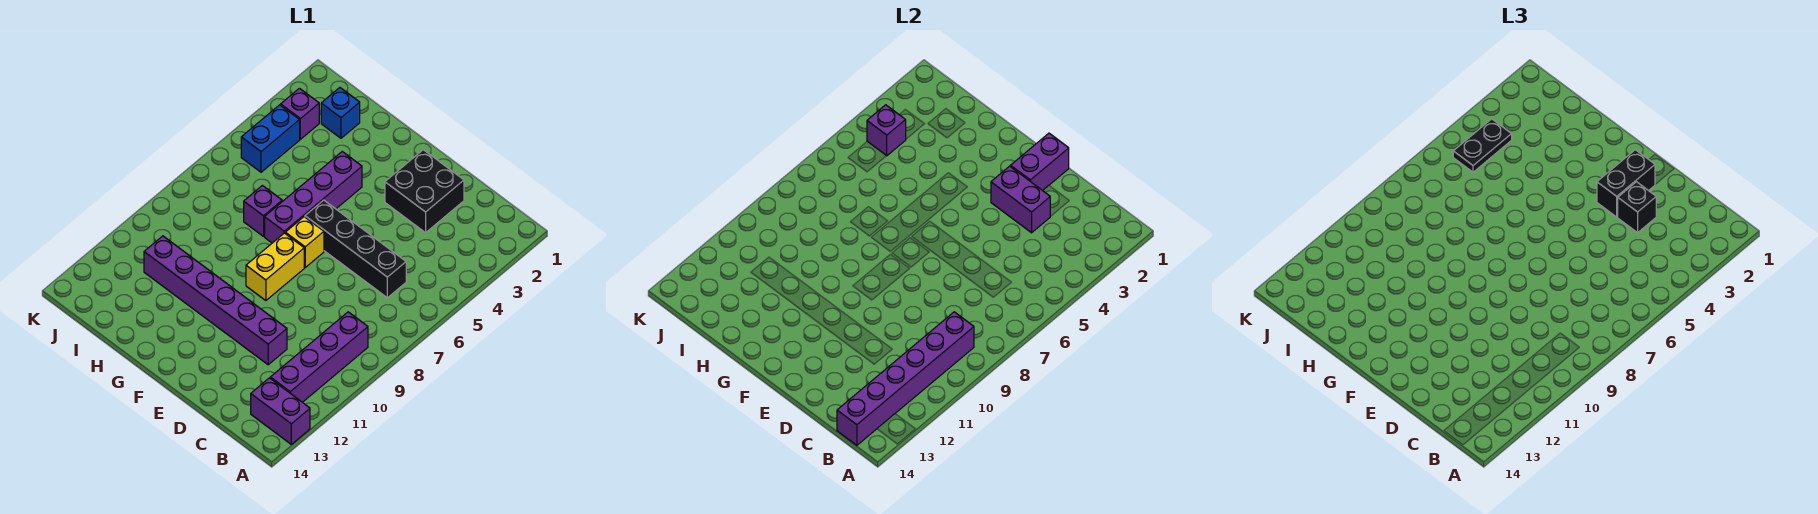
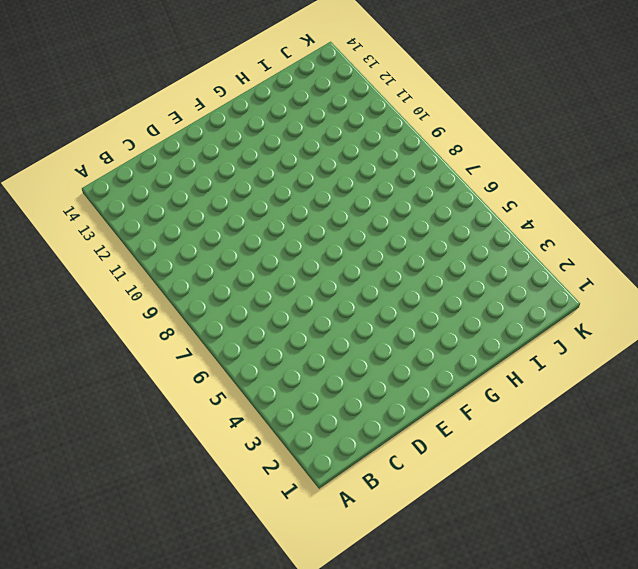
none -> purple brick A13:B13 level 1
none -> purple brick B9:B12 level 1
none -> black brick C6:F6 level 1

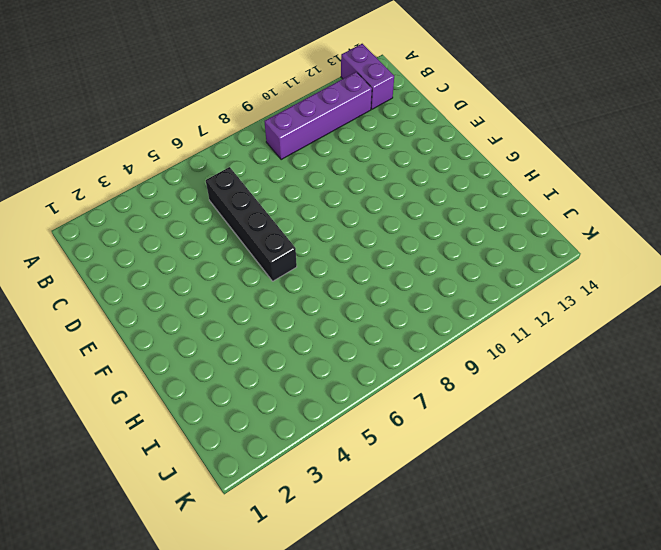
none -> black brick D2:E3 level 1
none -> purple brick D11:I11 level 1
none -> yellow brick F7 level 1

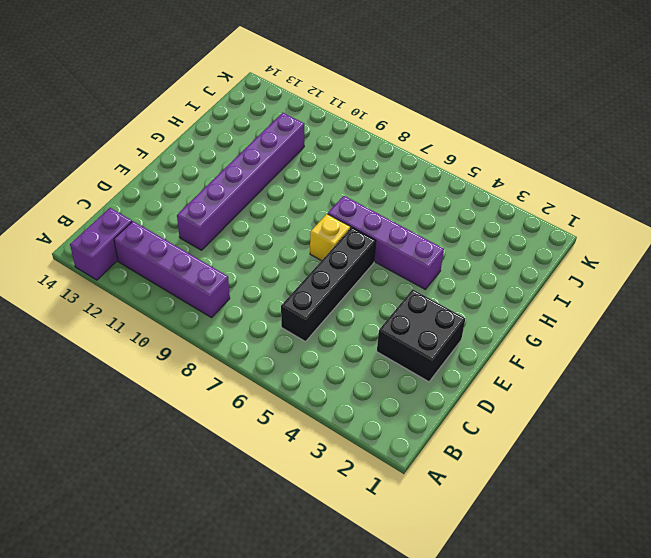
none -> yellow brick F8:F9 level 1
none -> purple brick H7 level 1
none -> blue brick I2 level 1

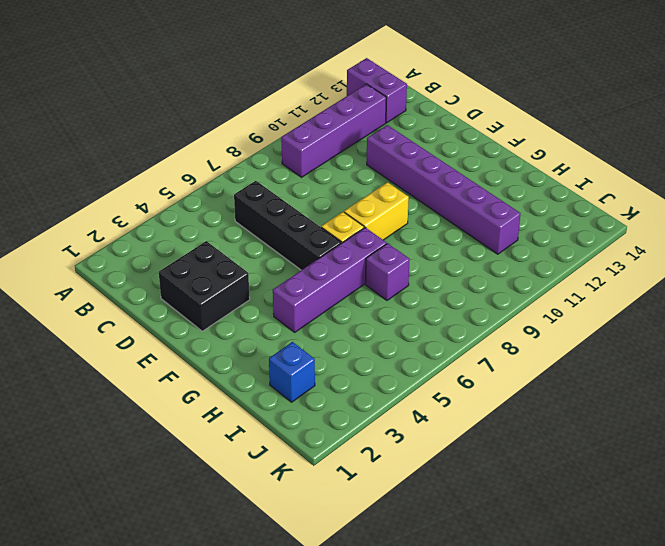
none -> purple brick J3 level 1
none -> blue brick J4:J5 level 1
none -> purple brick B9:B14 level 2

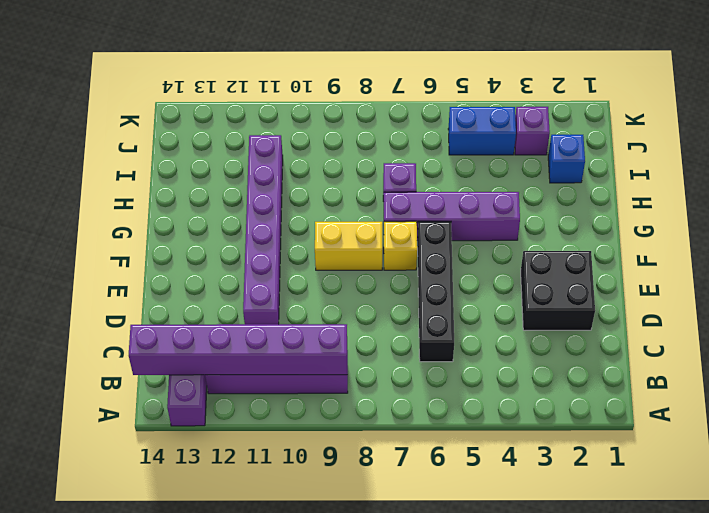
none -> purple brick D3:E3 level 2
none -> purple brick E1:E2 level 2
none -> purple brick J4 level 2

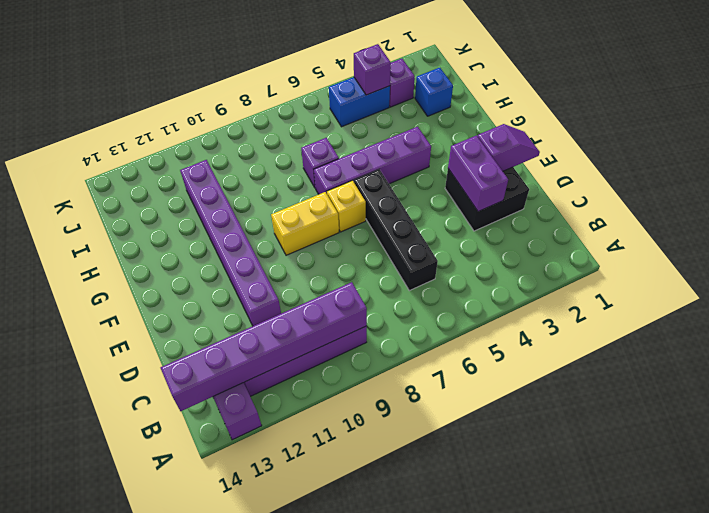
purple slope E1:E2 level 2 top 2 -> purple brick E1:E2 level 2
none -> black brick D3 level 3
none -> black brick E2:E3 level 3
none -> black plate J4:J5 level 3

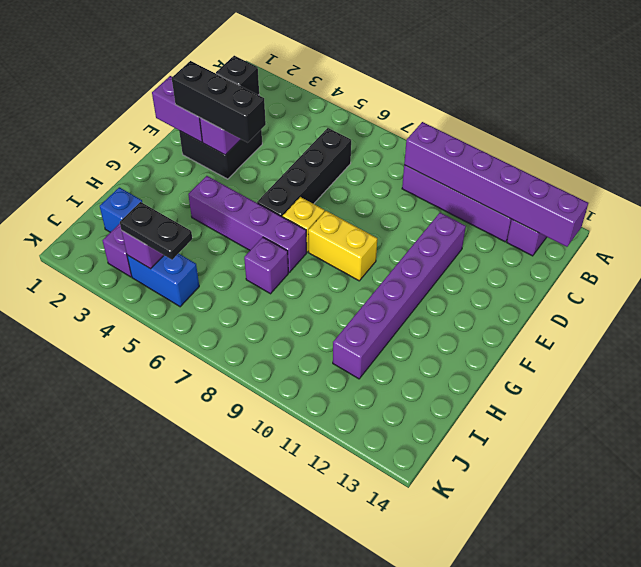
black brick E2:E4 level 3 -> black brick E2:E3 level 3

